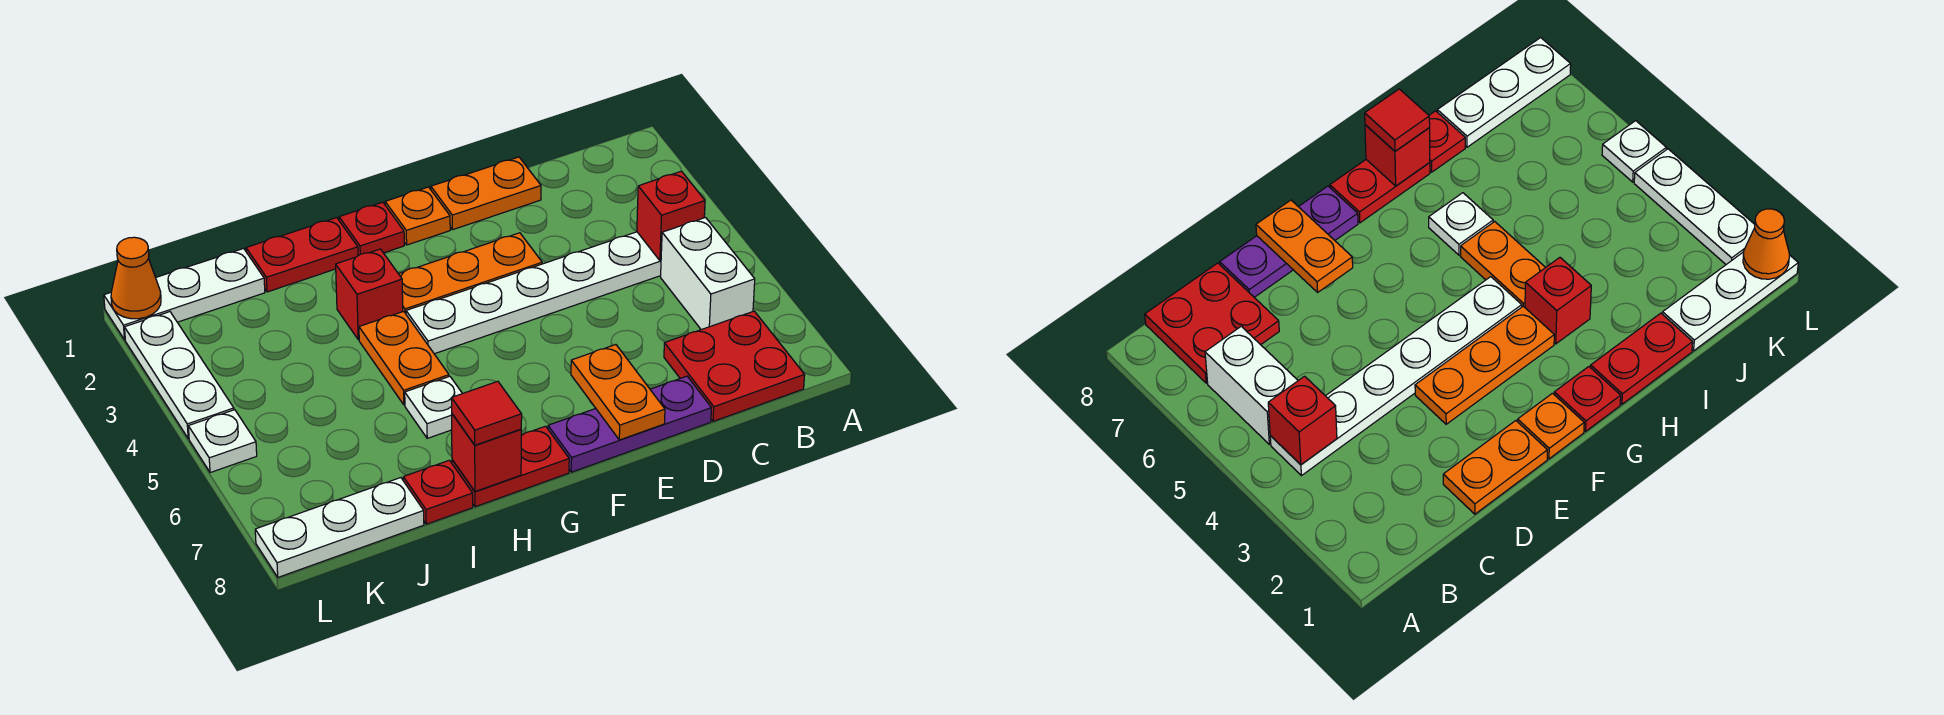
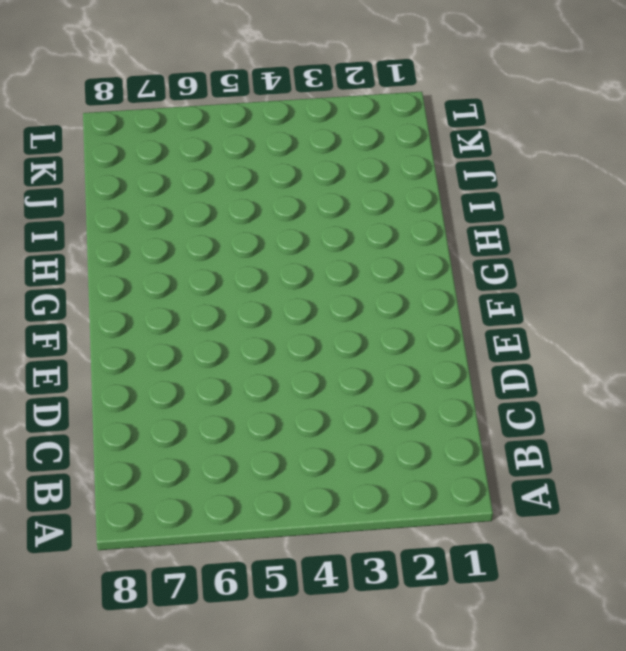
none -> white plate B4:G4 level 1
none -> white brick B5:B6 level 1
none -> red plate B7:C8 level 1

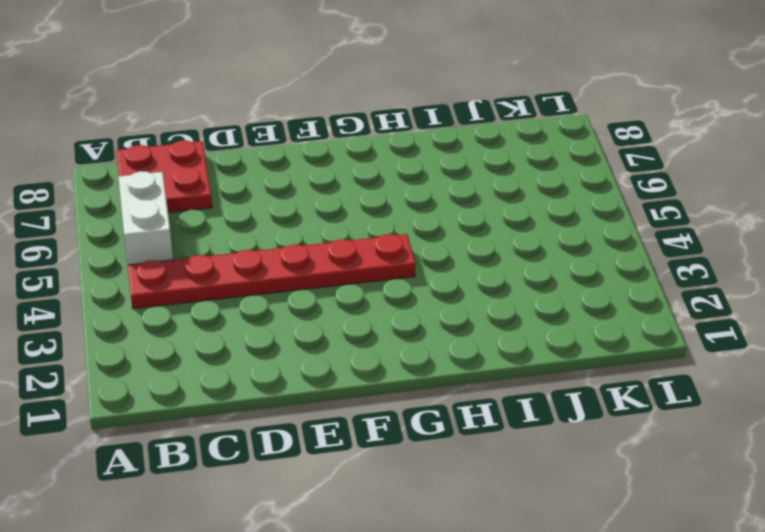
red plate B4:G4 level 1 -> white plate B4:G4 level 1
none -> orange plate D1:E1 level 1
none -> purple plate D8:F8 level 1
none -> orange plate E3:G3 level 1

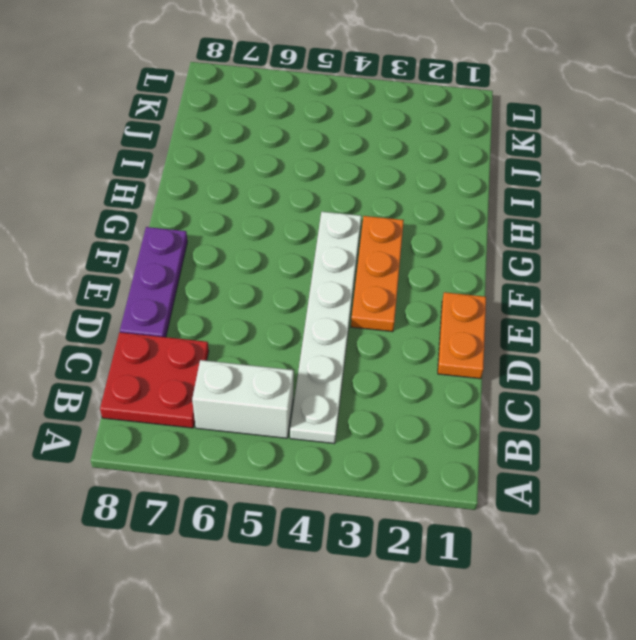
none -> orange plate F1 level 1
none -> red plate G1 level 1
none -> red plate G8:H8 level 1

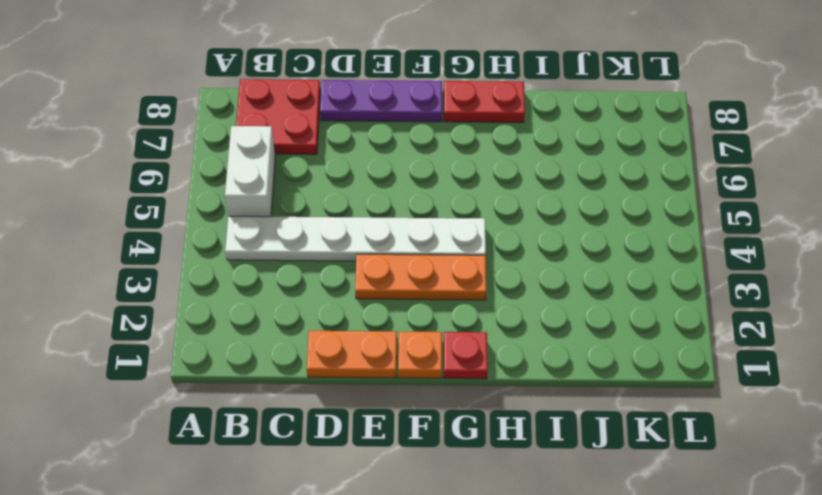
none -> red plate H1:I1 level 1
none -> red brick H3 level 1
none -> orange plate H4:H5 level 1

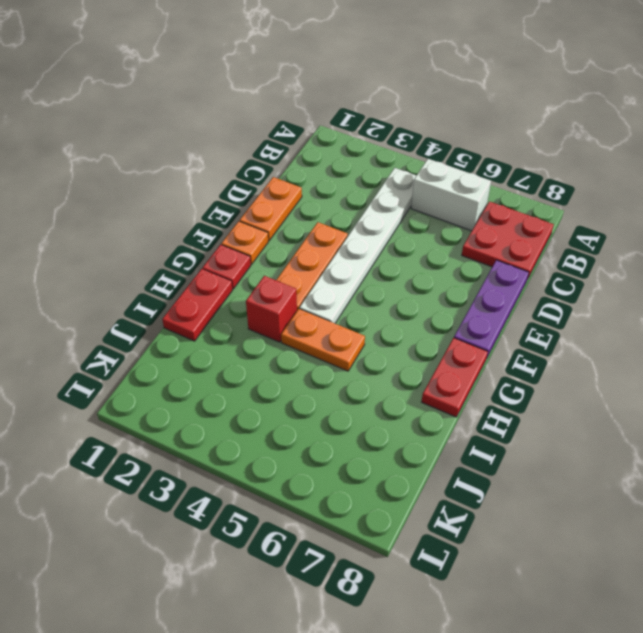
none -> white plate H6 level 1
none -> red plate I8 level 1
none -> white plate J1:L1 level 1

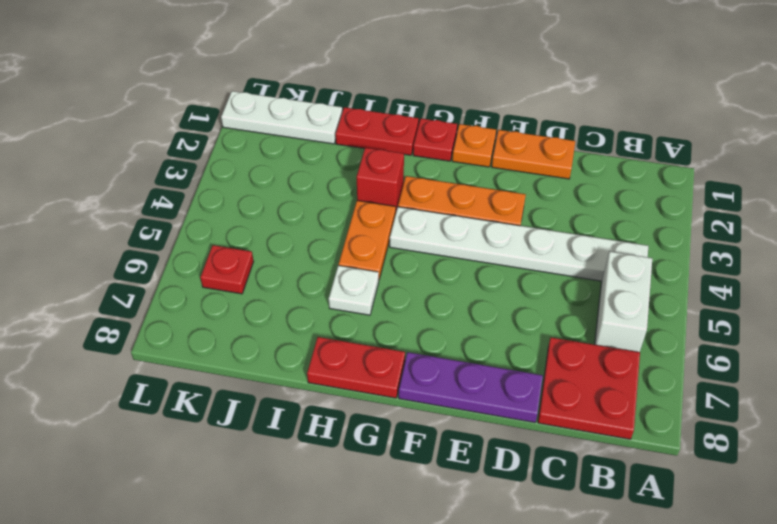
red plate K6 level 1 -> red plate I8 level 1
none -> white plate J8:L8 level 1
none -> white plate L2:L4 level 1
none -> white plate L5 level 1

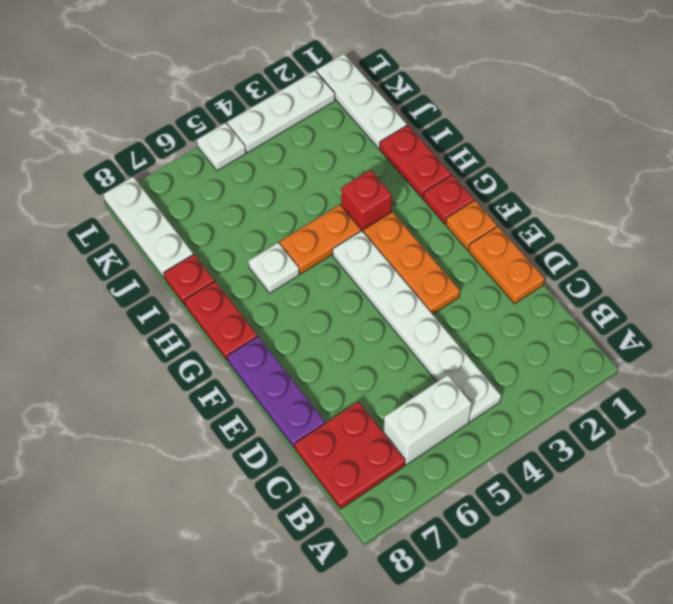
none -> red brick B4 level 2
none -> orange plate E7:E8 level 2
none -> red brick H8 level 2

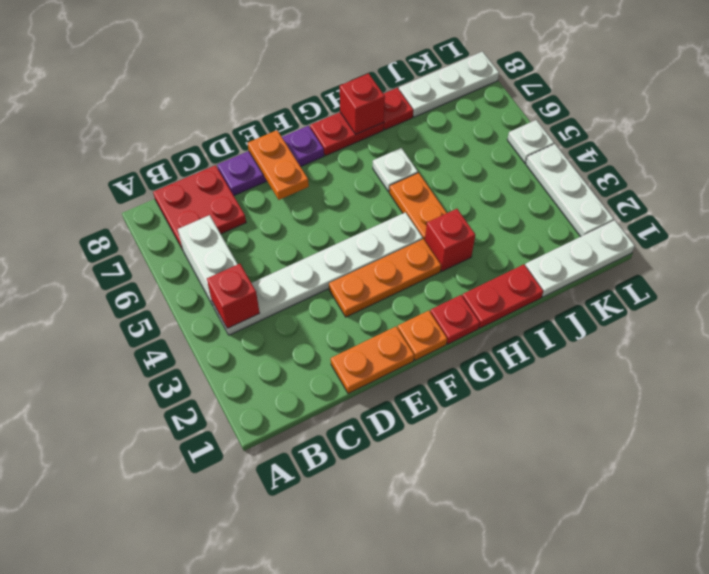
none -> orange cone L1 level 2
none -> red tile H8 level 3

